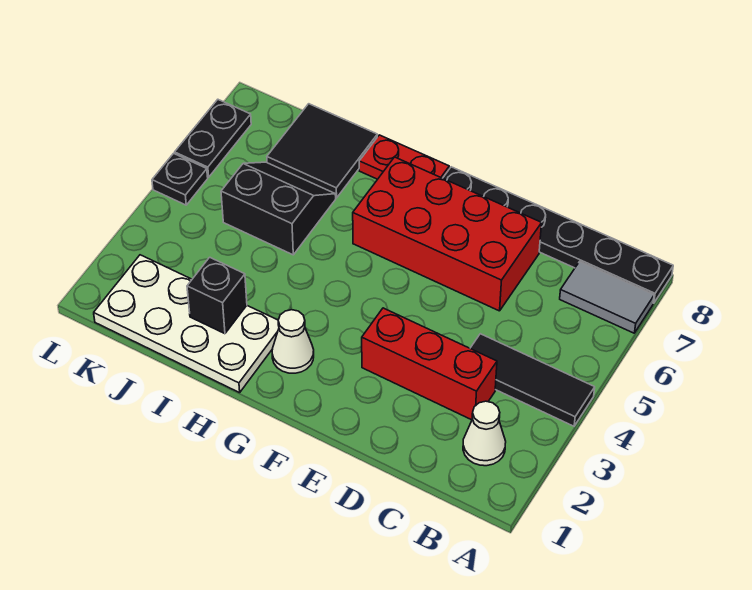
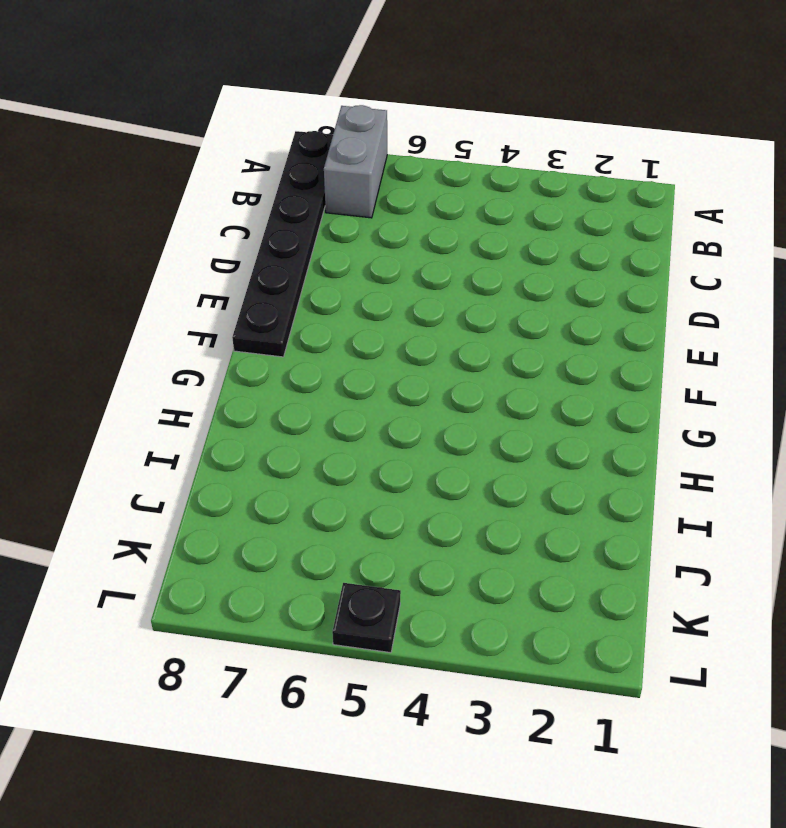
grey brick A7:B7 level 1 -> grey tile A7:B7 level 1
none -> black tile A4:C4 level 1
none -> white cone B2 level 1
none -> red brick C3:E3 level 1

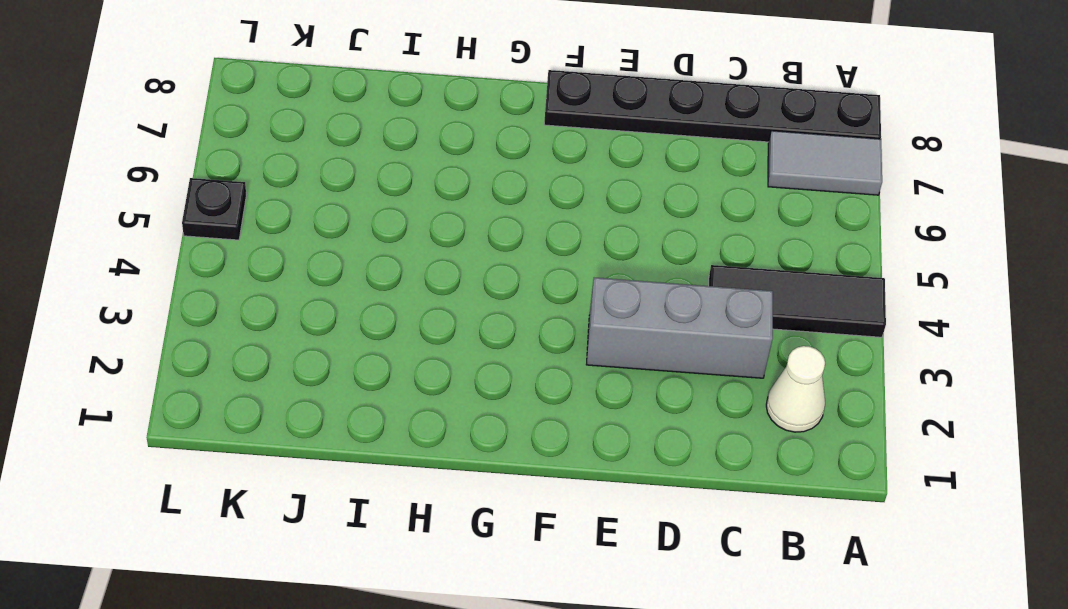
grey brick C3:E3 level 1 -> red brick C3:E3 level 1
none -> red brick D6:G7 level 1
none -> white cone G2 level 1
none -> red plate G8:H8 level 1

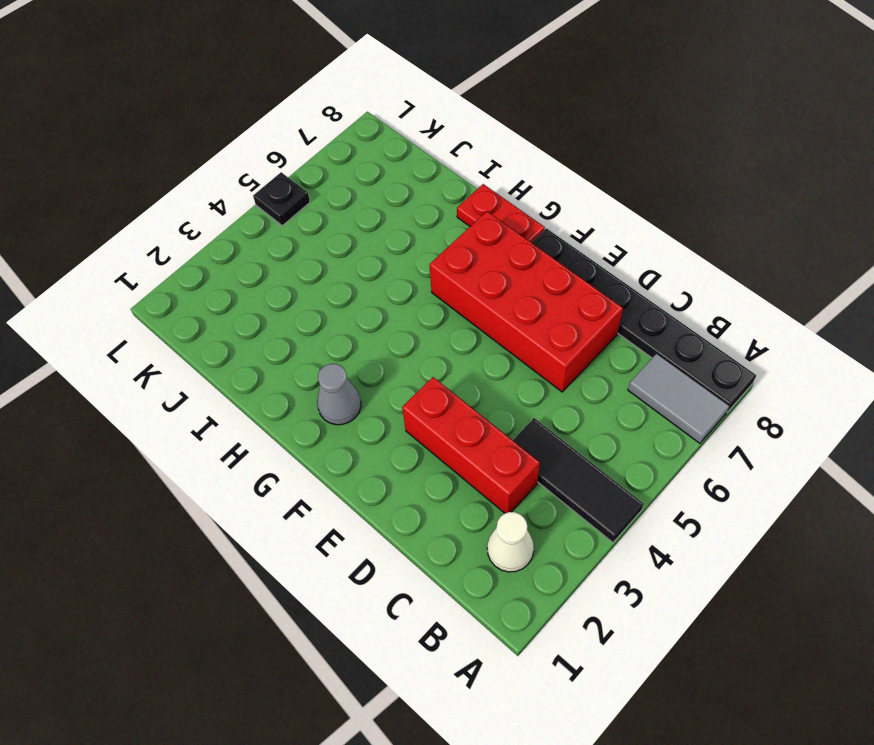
grey cone G2 level 1 -> white cone G2 level 1
none -> white plate H1:K2 level 1
none -> black slope I5:J6 level 1 top 5
none -> black tile I7:J8 level 1

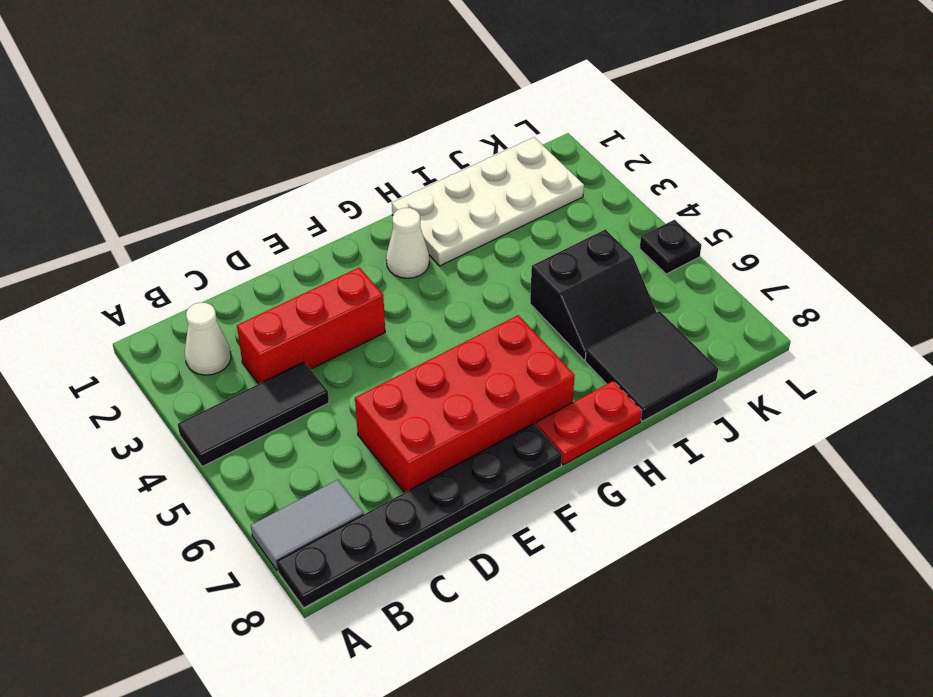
none -> black plate L6:L7 level 1
none -> black brick I2 level 2

